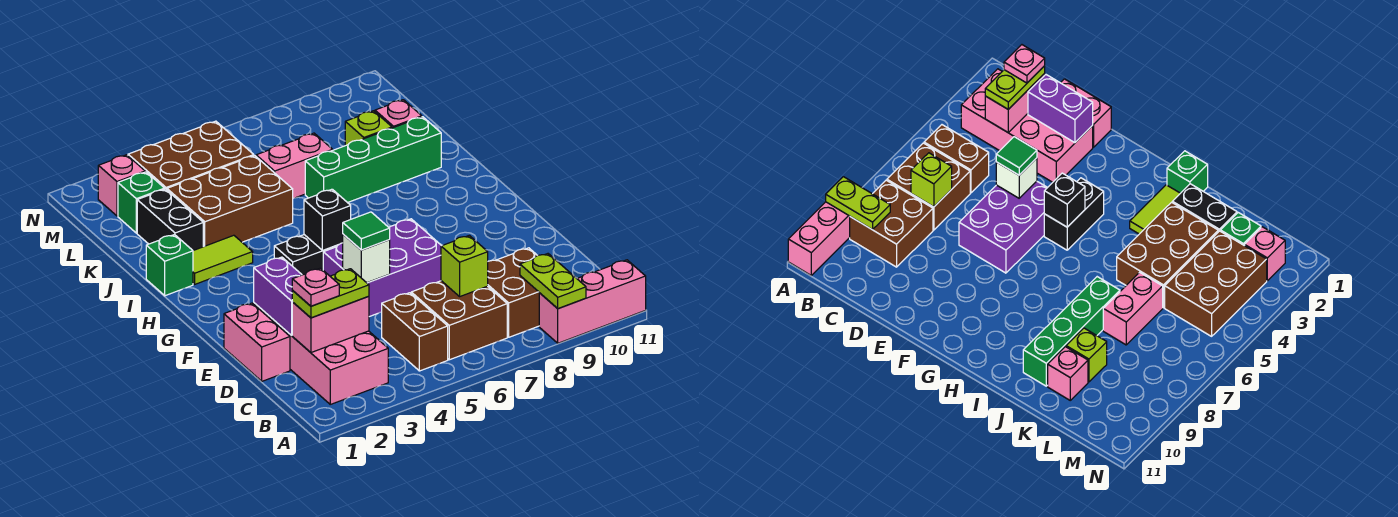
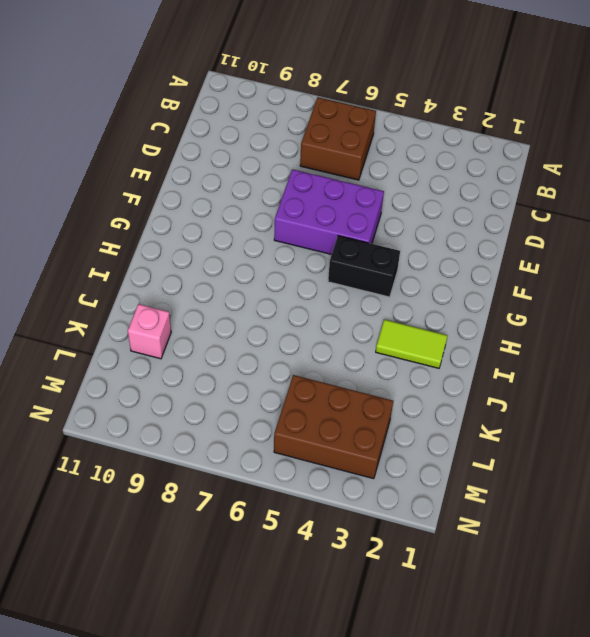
none -> pink brick A9:A11 level 1
none -> pink brick B2:E3 level 1
none -> brown brick B5:C5 level 1

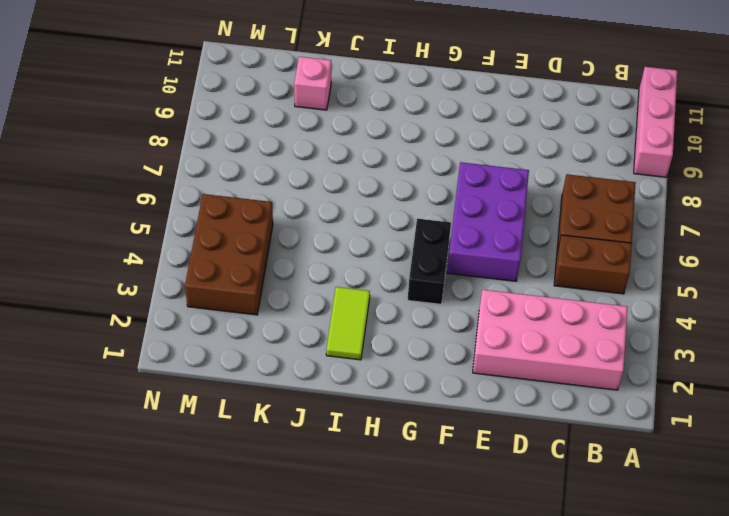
none -> brown brick B8:C9 level 1
none -> pink brick D1:E1 level 1
none -> green brick I1 level 1

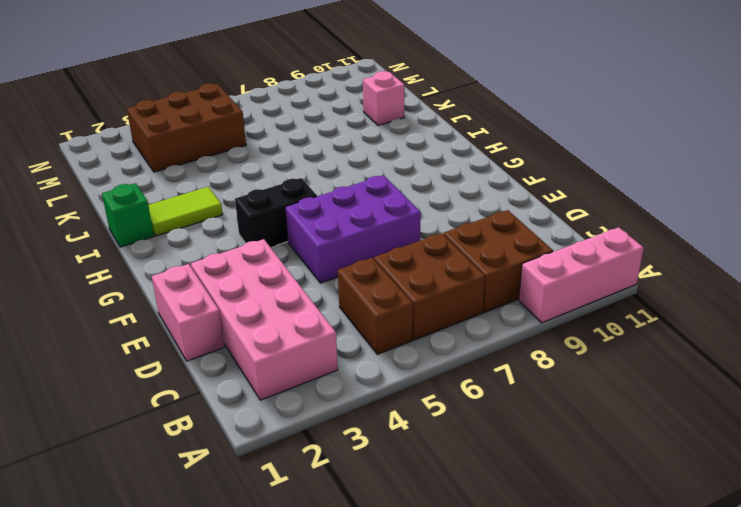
none -> black brick J2:K2 level 1
none -> brown brick J3:K5 level 1
none -> green brick J7:J10 level 1

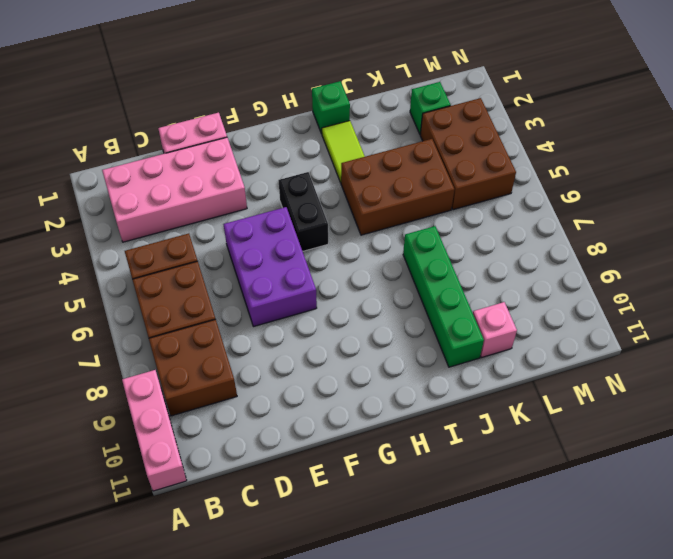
brown brick I4:K5 level 1 -> brown brick J3:K5 level 1
none -> black brick J2:K2 level 1
none -> pink brick K6:K7 level 1
none -> lime brick K9 level 1

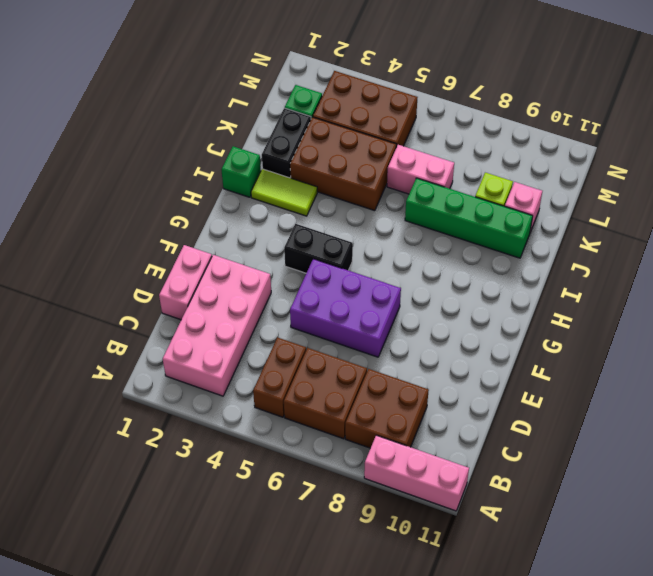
none -> pink brick M2 level 1
none -> lime plate A9:B9 level 2
none -> pink brick C2:C3 level 2

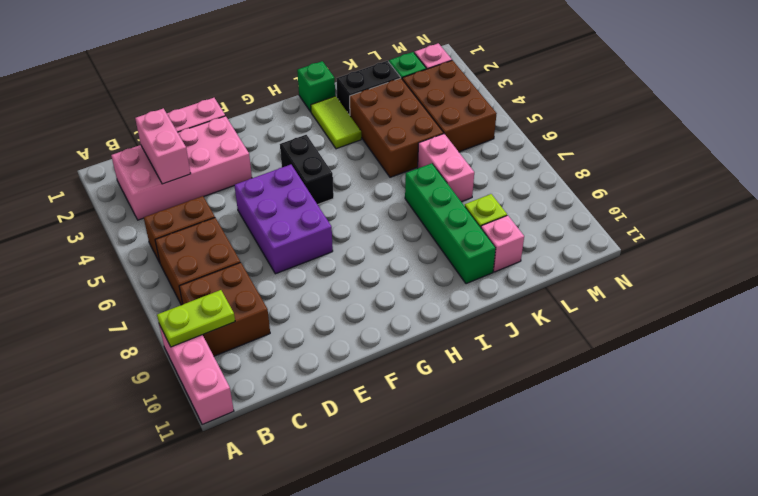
none -> lime brick C7 level 2
none -> purple brick D2:E2 level 2
none -> white brick E5 level 2

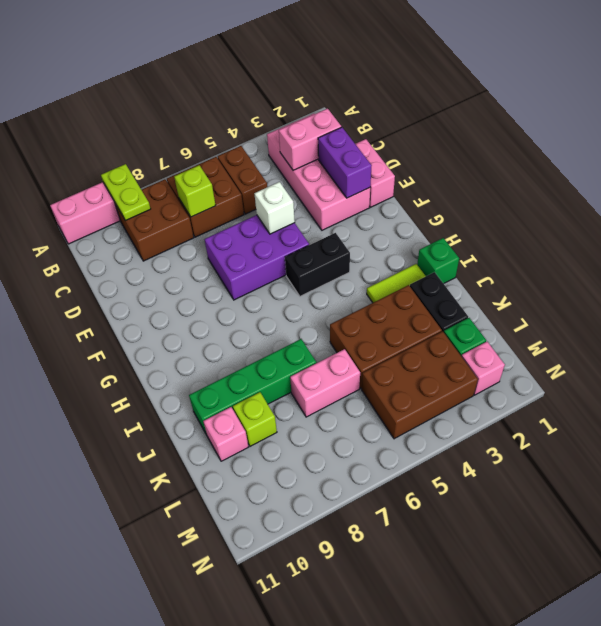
none -> black brick G5 level 2
none -> lime plate C2:C3 level 3
none -> green tile E5 level 3

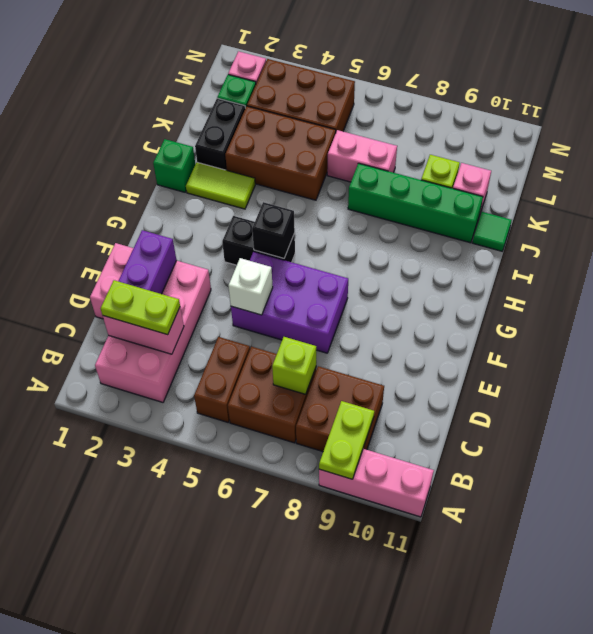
green tile J11 level 1 -> green tile E5 level 3
none -> pink plate C2 level 4

